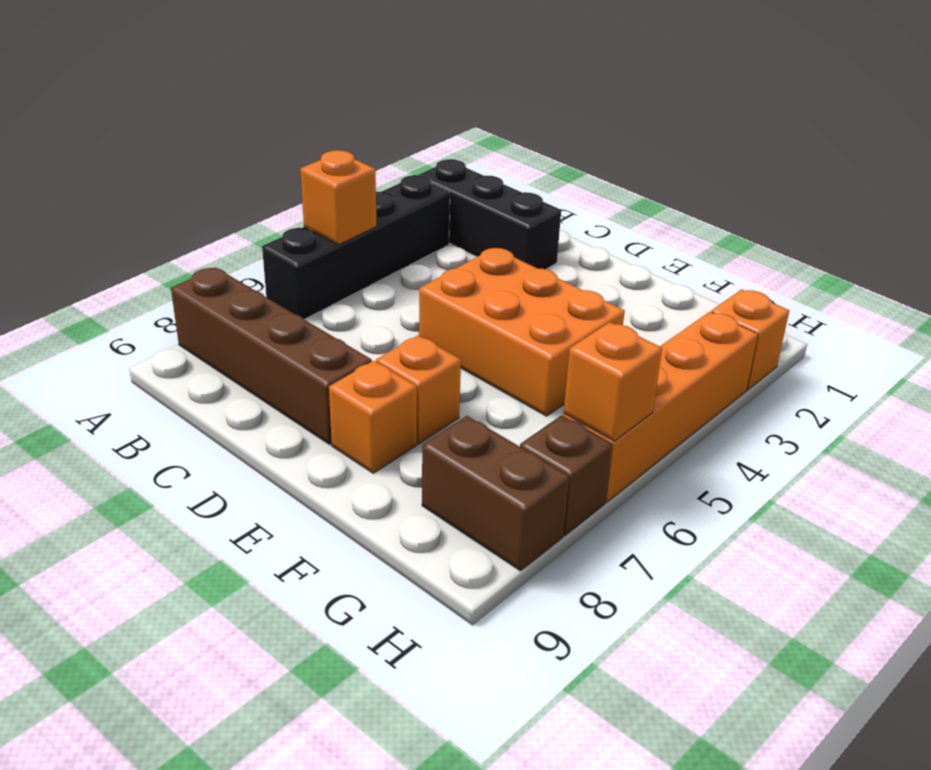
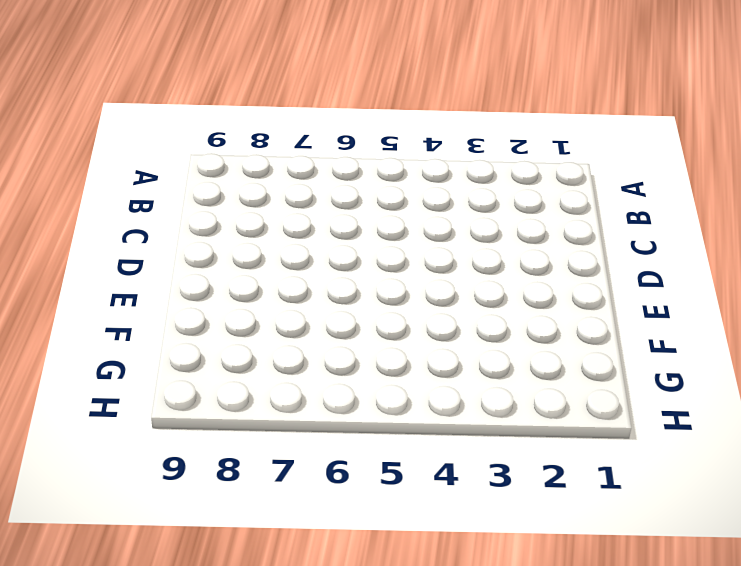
none -> black brick A2:C2 level 1
none -> black brick A3:A6 level 1
none -> brown brick A8:D8 level 1

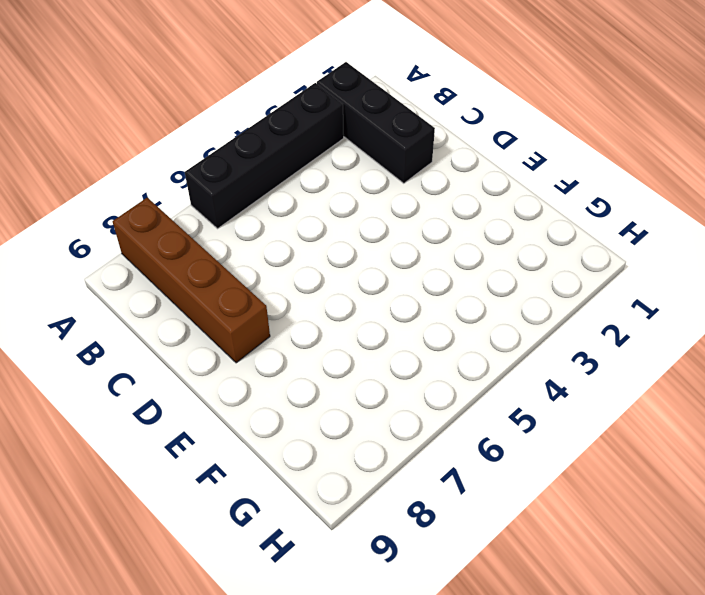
none -> orange brick D4:F5 level 1
none -> orange brick E7 level 1
none -> orange brick E8 level 1

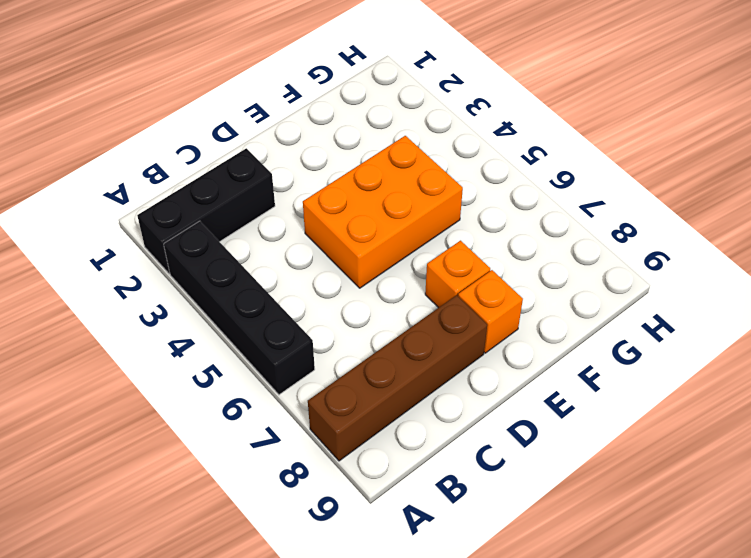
none -> brown brick G8:H8 level 1
none -> orange brick H2 level 1
none -> orange brick H3:H6 level 1

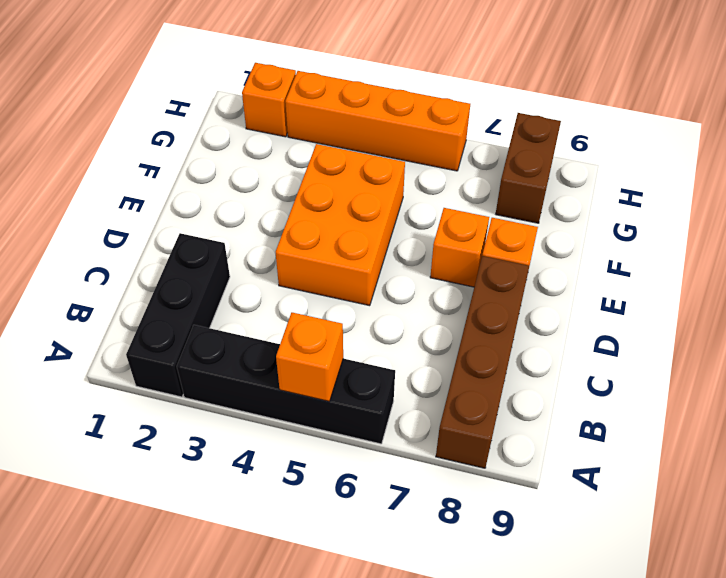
none -> brown brick H7 level 1
none -> orange brick H6 level 2

